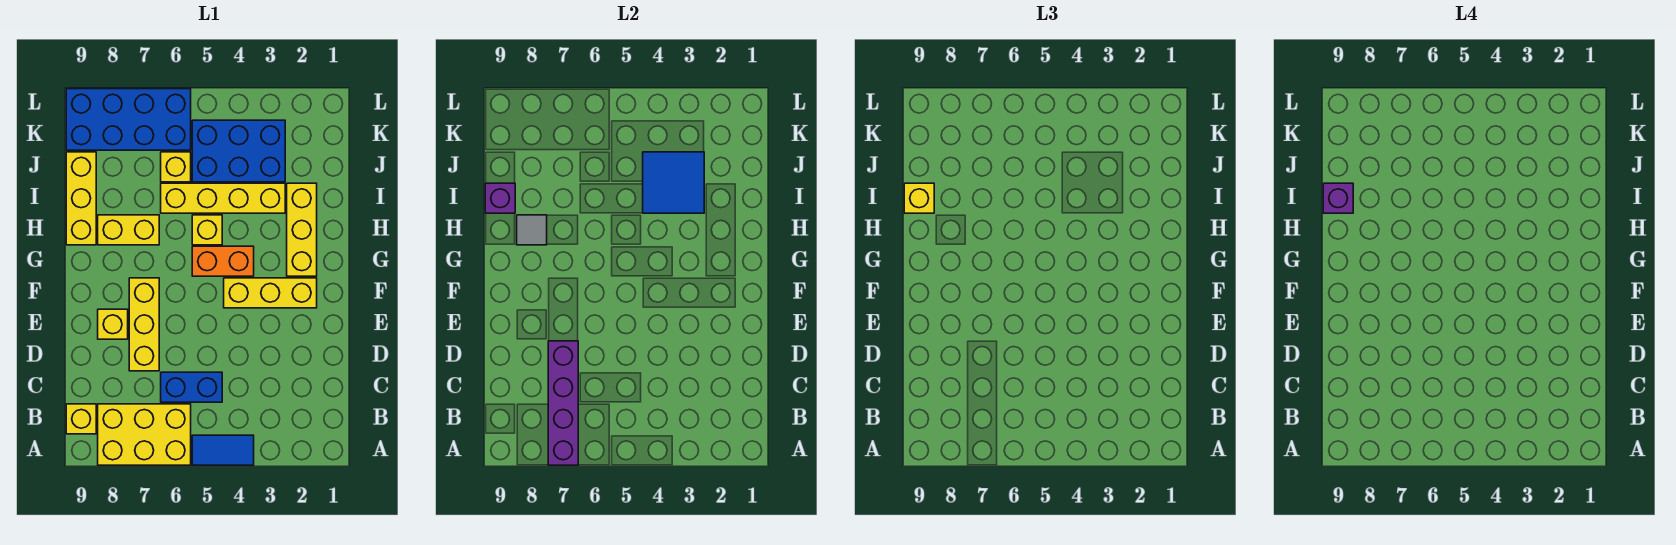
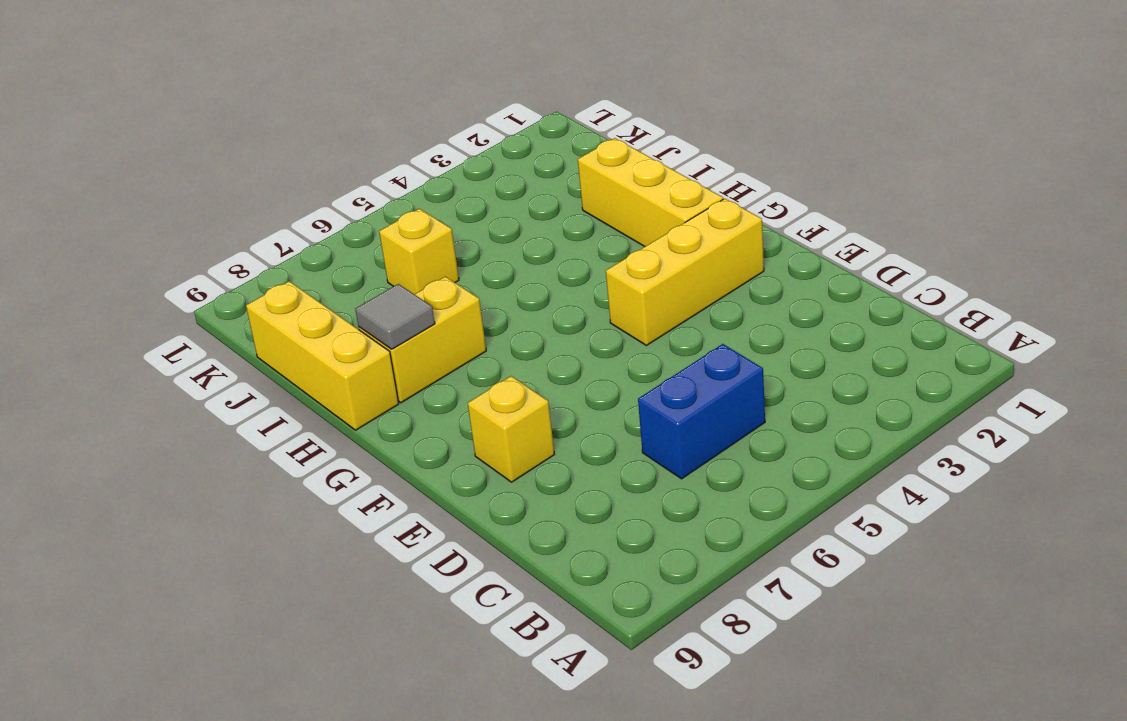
none -> blue tile A4:A5 level 1
none -> yellow brick A6:B8 level 1
none -> yellow brick B9 level 1

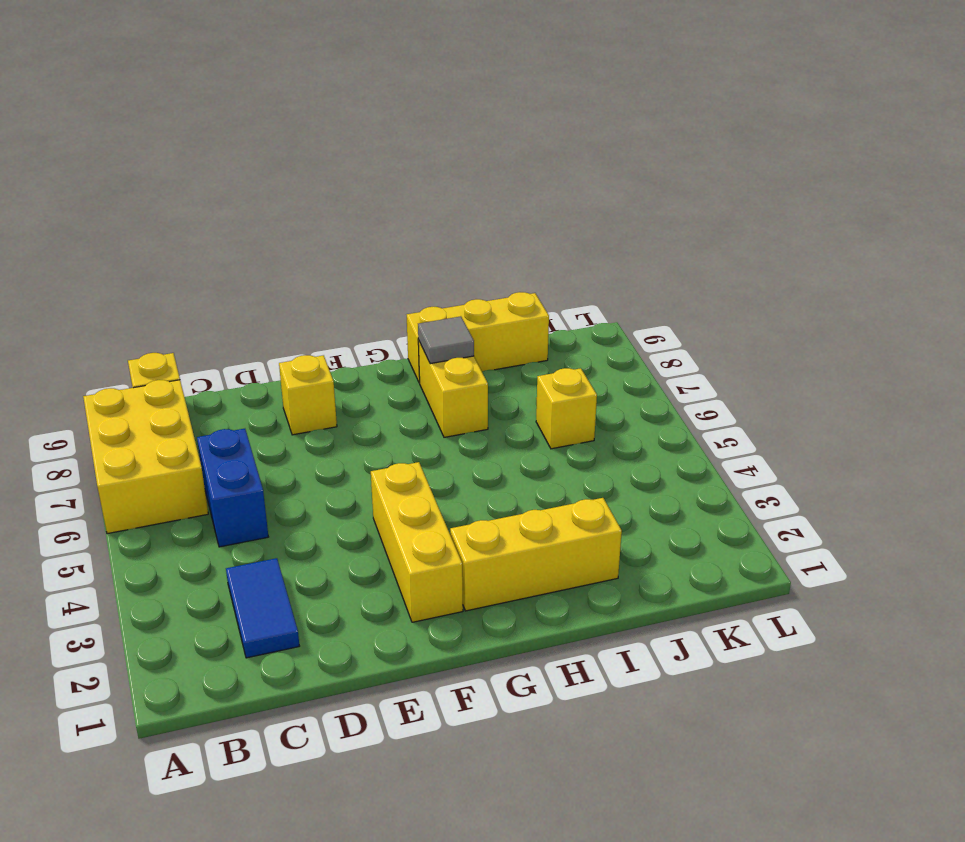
blue tile C2:C3 level 1 -> blue tile A4:A5 level 1
none -> yellow brick D7:F7 level 1
none -> orange brick G4:G5 level 1
none -> yellow brick H5 level 1

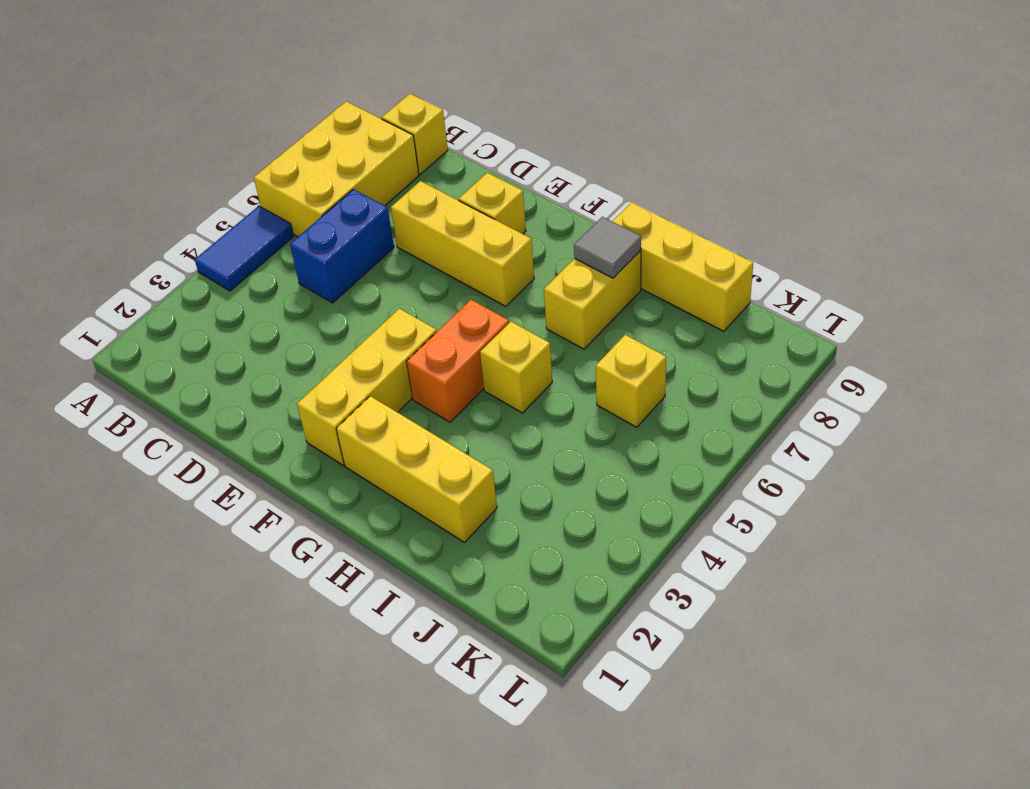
none -> yellow brick I3:I6 level 1
none -> blue brick J3:K5 level 1
none -> blue brick K6:L9 level 1

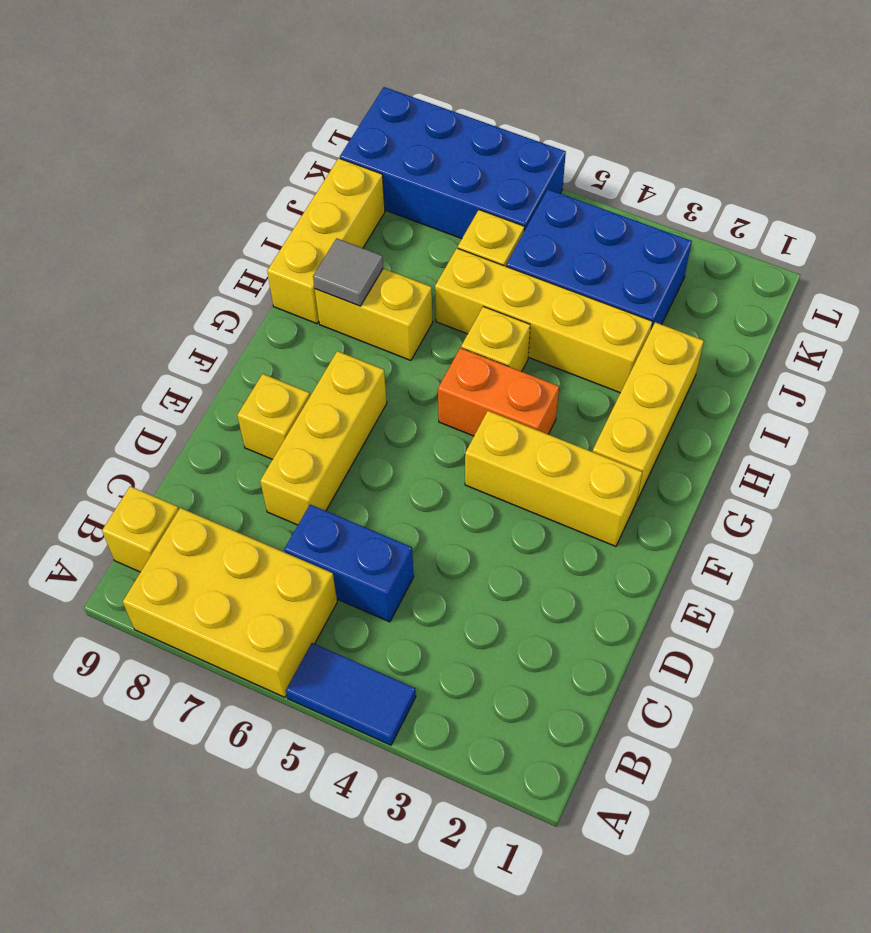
none -> purple brick A7:D7 level 2
none -> blue tile I3:J4 level 2
none -> purple brick I9 level 2

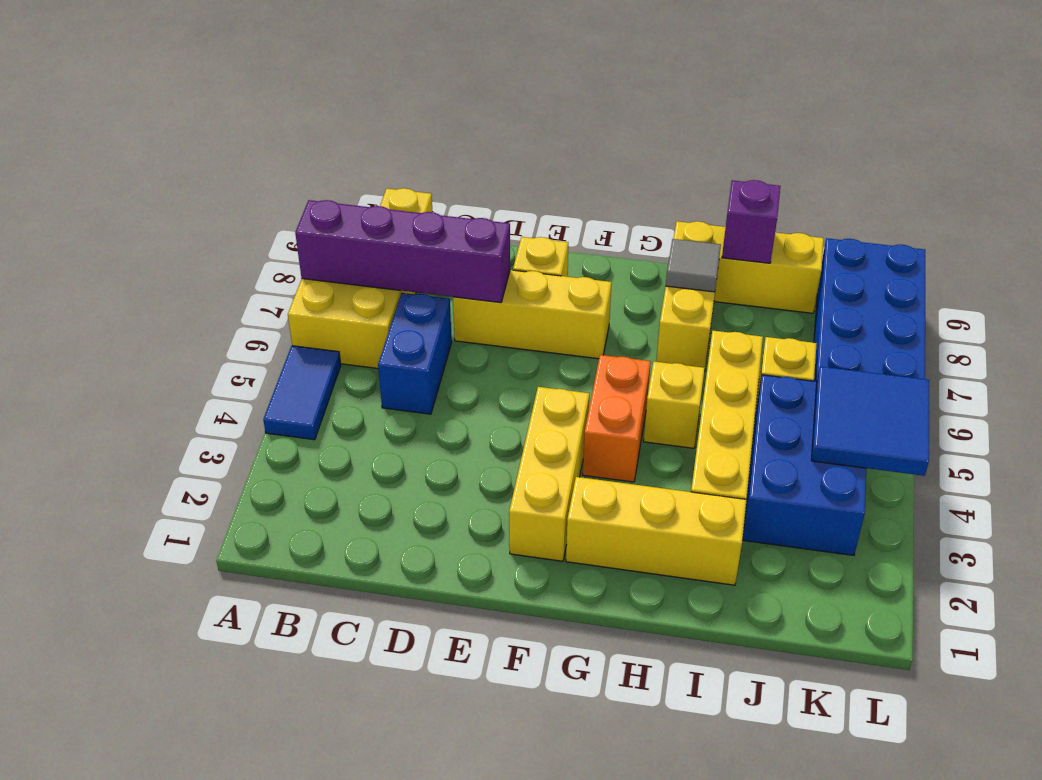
blue tile K4:L5 level 2 -> blue tile I3:J4 level 2
none -> yellow brick I9 level 3
none -> purple brick I9 level 4

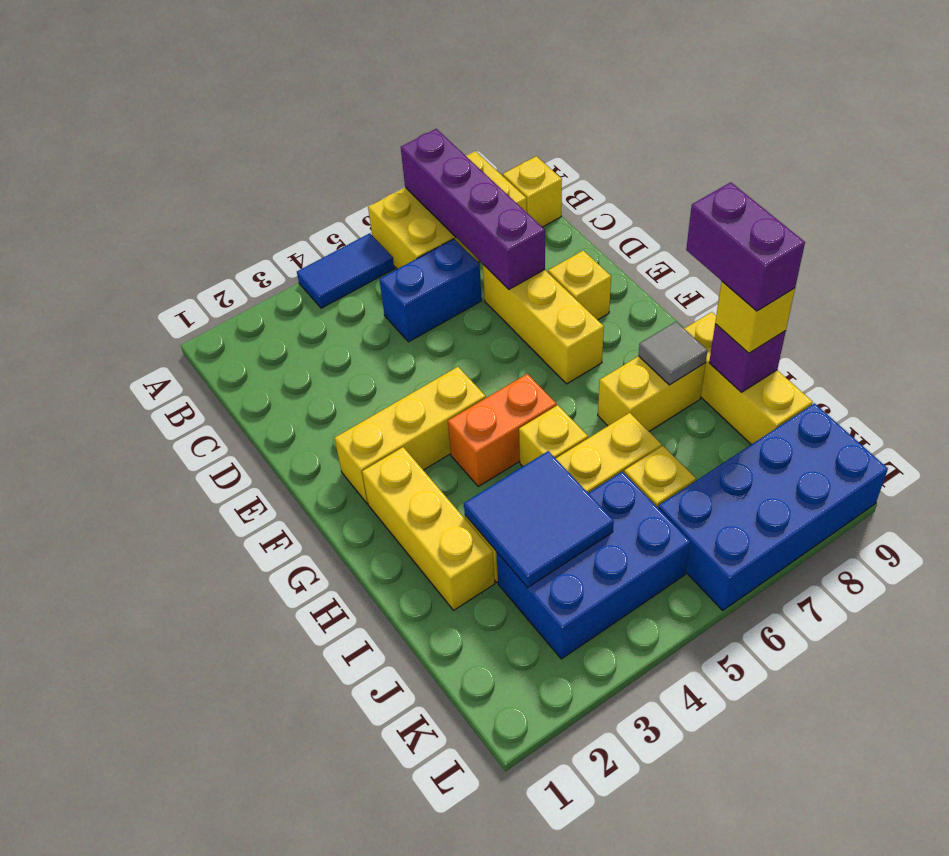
purple brick H9:I9 level 4 -> purple brick I9 level 4

